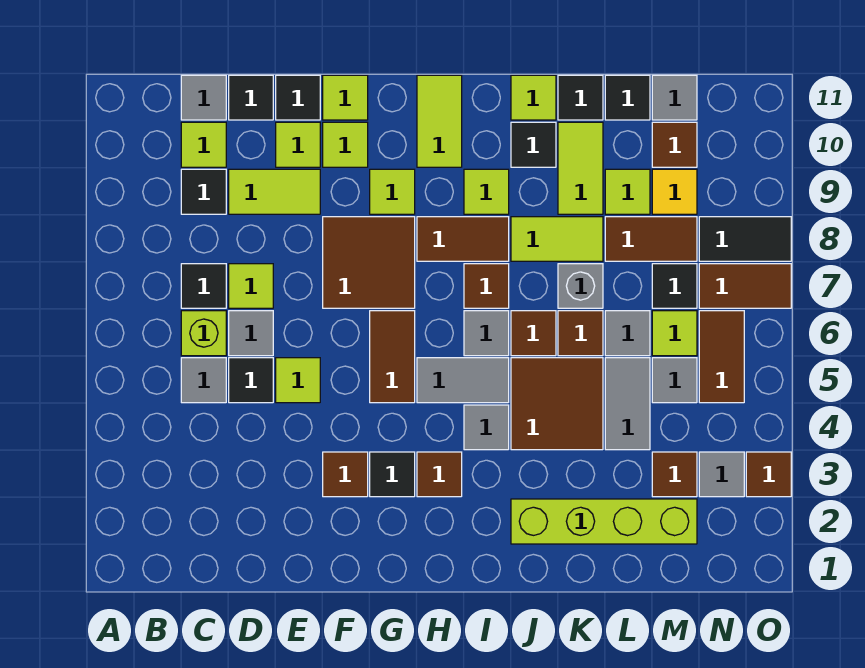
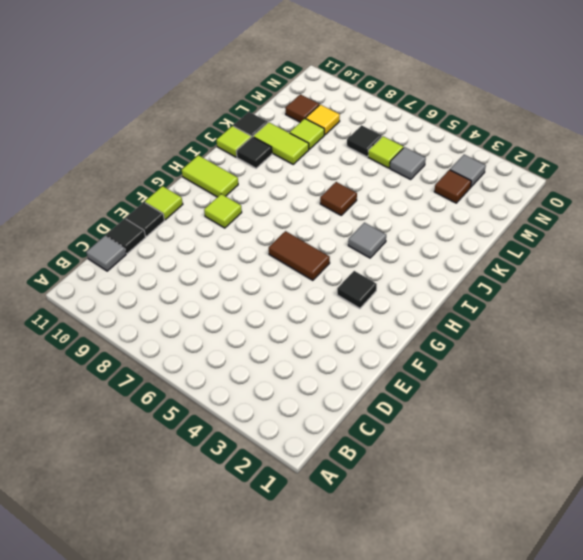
none -> grey tile C5 level 1
none -> lime brick C6 level 1
none -> black tile C7 level 1
none -> black tile C9 level 1

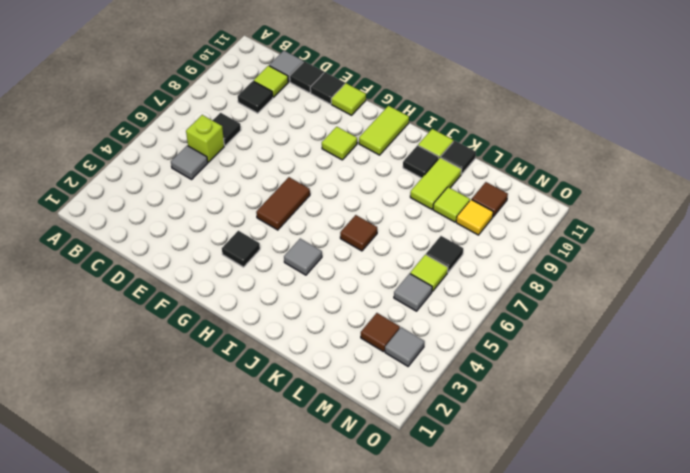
none -> black tile D5 level 1
none -> grey tile D6 level 1
none -> lime tile D7 level 1
none -> lime tile D9:E9 level 1

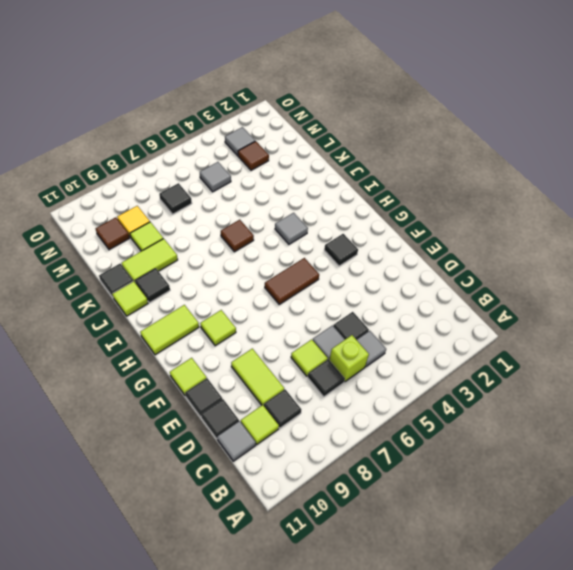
none -> lime tile E5 level 1
none -> lime tile E10 level 1
none -> brown tile F3 level 1
none -> brown tile F7:G8 level 1

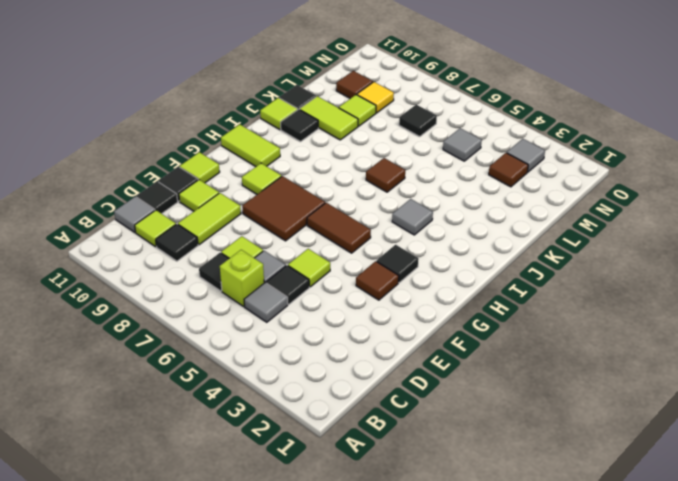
none -> lime tile F10 level 1
none -> brown tile H3 level 1
none -> grey tile H5:I5 level 1
none -> brown tile H8:I8 level 1

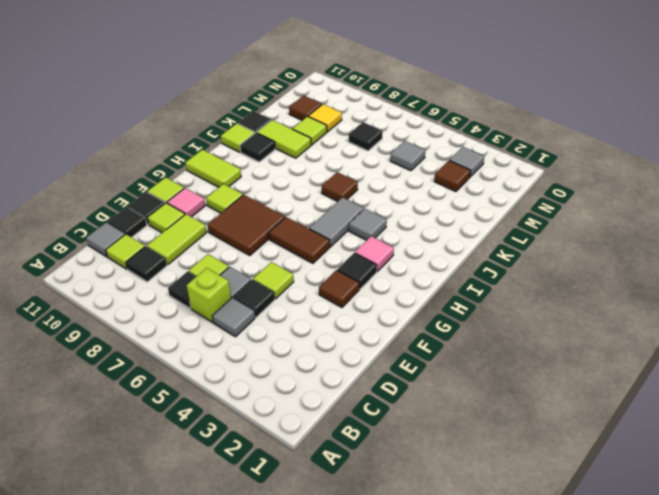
pink tile F10 level 1 -> lime tile F10 level 1
pink tile H3 level 1 -> brown tile H3 level 1
none -> brown tile H8:I8 level 1
none -> grey tile I6 level 1
none -> brown tile I7 level 1
none -> lime tile I9 level 1

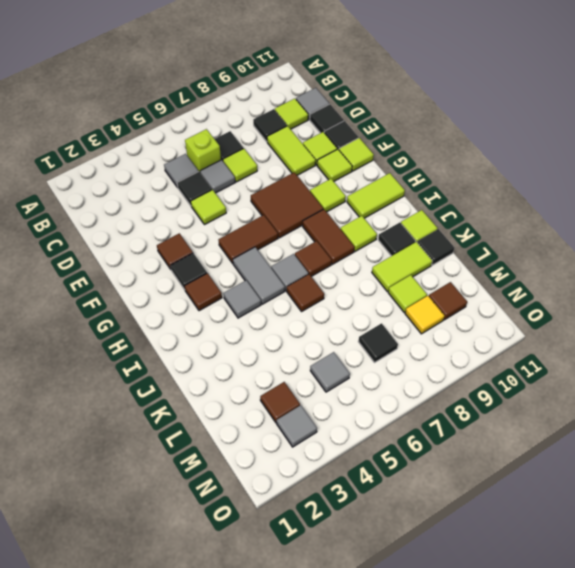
none -> lime brick J2:M2 level 1
none -> brown tile J4:K5 level 1
none -> lime tile J8:K8 level 1
none -> brown tile K6 level 1

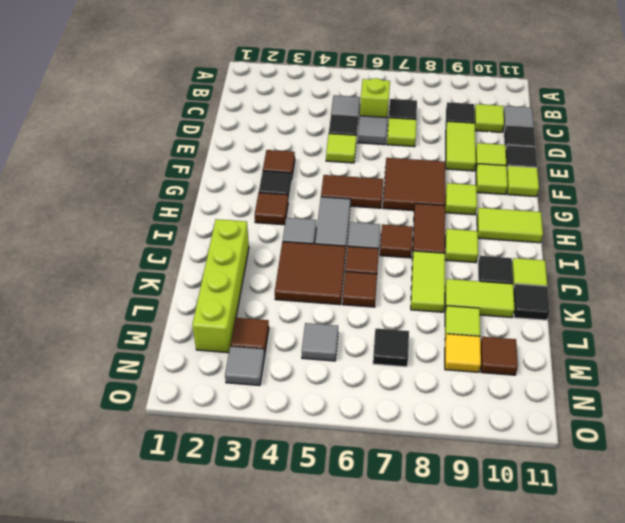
none -> grey brick K7 level 1
none -> grey tile L4:L5 level 1
none -> grey tile L6 level 1
none -> brown tile L8:M8 level 1

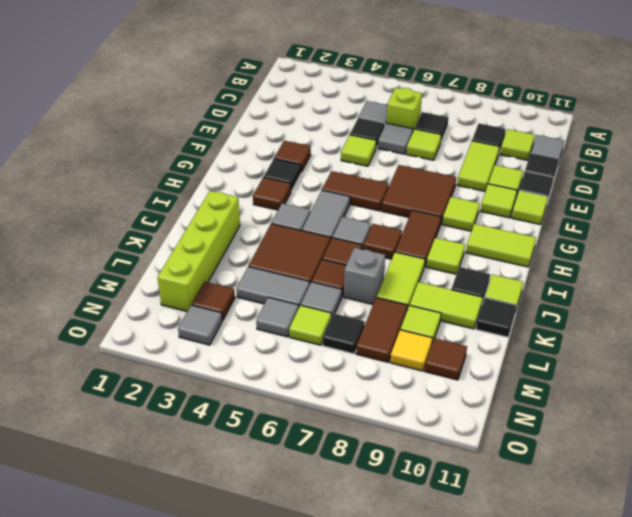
none -> black tile L11 level 1
none -> grey tile M11 level 1
none -> brown tile N5:N6 level 1
none -> brown tile N7:O7 level 1

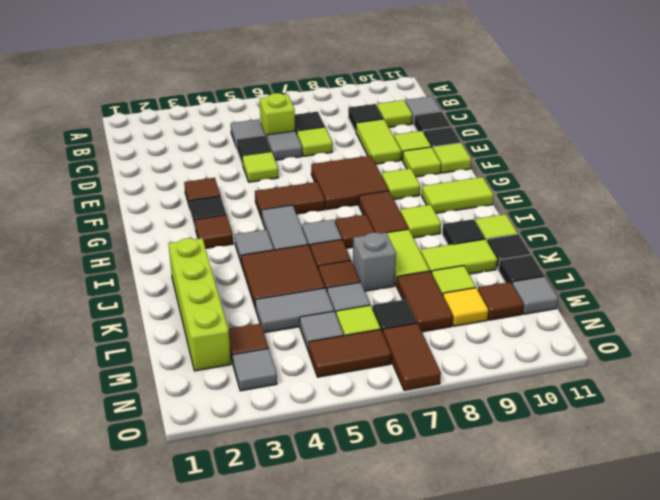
none -> black tile N8:O8 level 1
none -> brown tile O3 level 1

